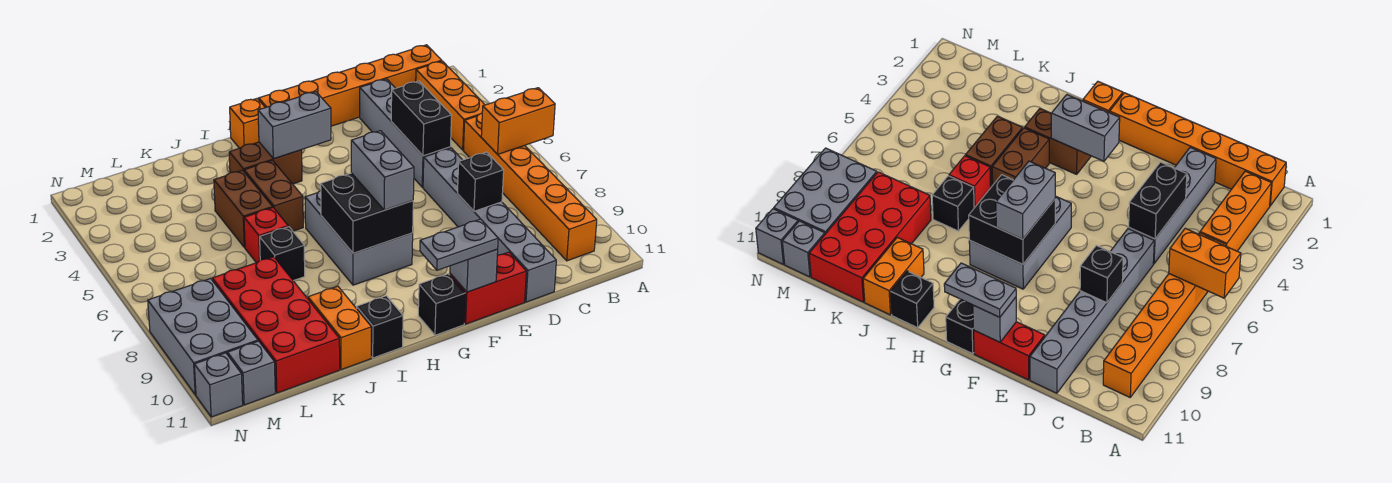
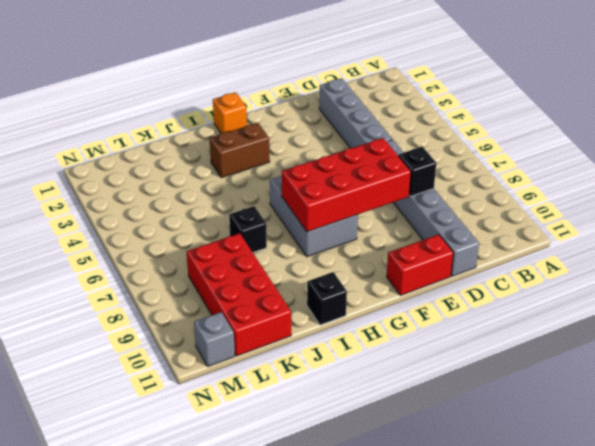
red brick E7:H8 level 2 -> black brick G7:H8 level 2
none -> orange brick B1:G1 level 1
none -> orange brick B2:B4 level 1
none -> orange brick B5:B10 level 1

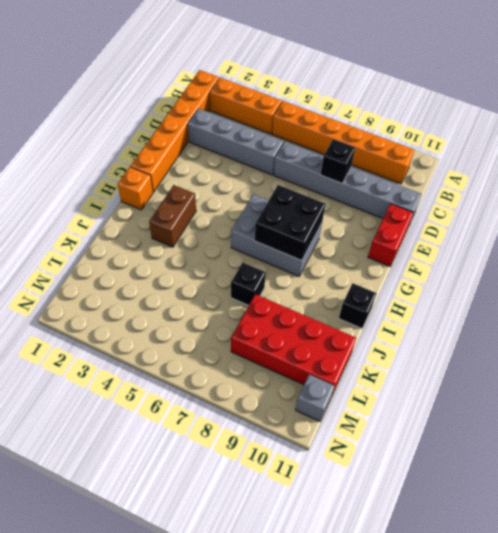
none -> black brick G11 level 1
none -> brown brick I4:I5 level 1
none -> brown brick J4:J5 level 1

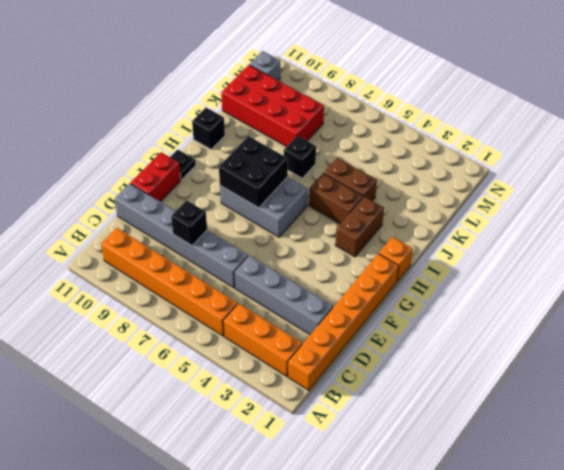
black plate G11 level 1 -> black brick G11 level 1
none -> red brick J6 level 1
none -> orange brick J10:J11 level 1
none -> grey brick M8:N10 level 1

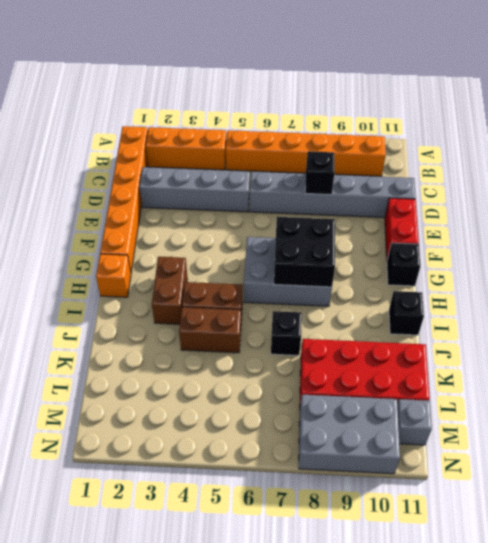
none -> red brick J6 level 1
none -> orange brick J10:J11 level 1
none -> grey brick N11 level 1

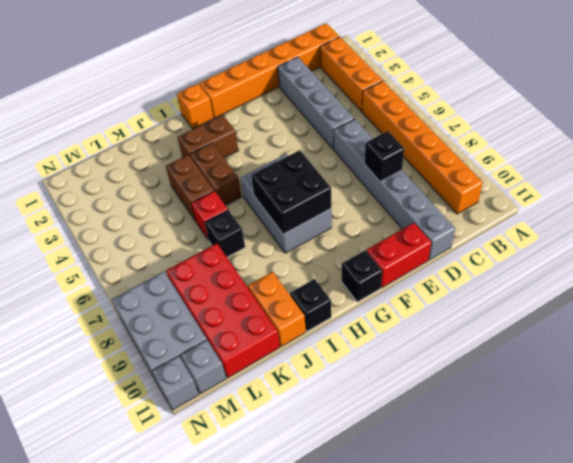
none -> orange brick A6:B6 level 2
none -> black brick D4:D5 level 2
none -> grey brick F11 level 2

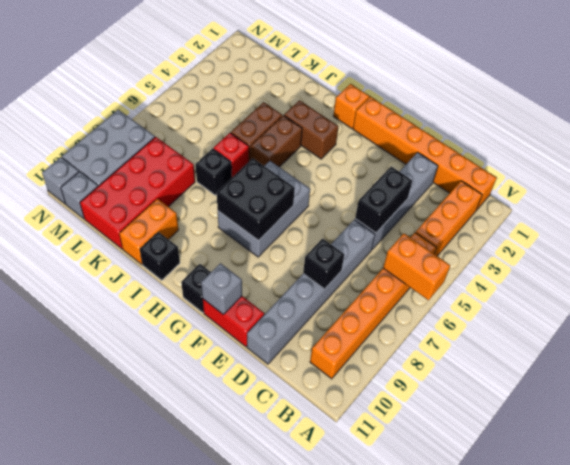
none -> grey brick G3:H3 level 2
none -> grey plate F11:G11 level 3
none -> grey brick G7:G8 level 3

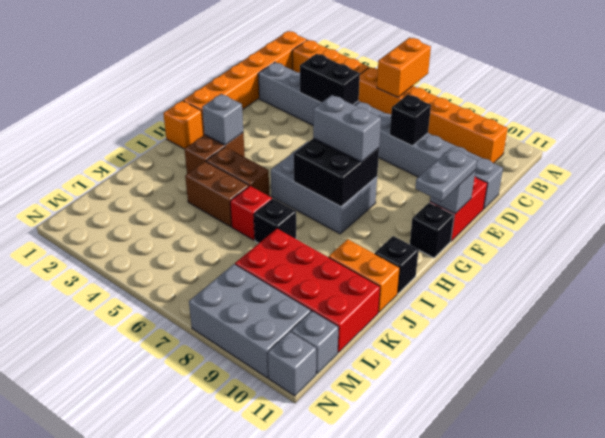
grey brick H3 level 2 -> grey brick G3:H3 level 2

